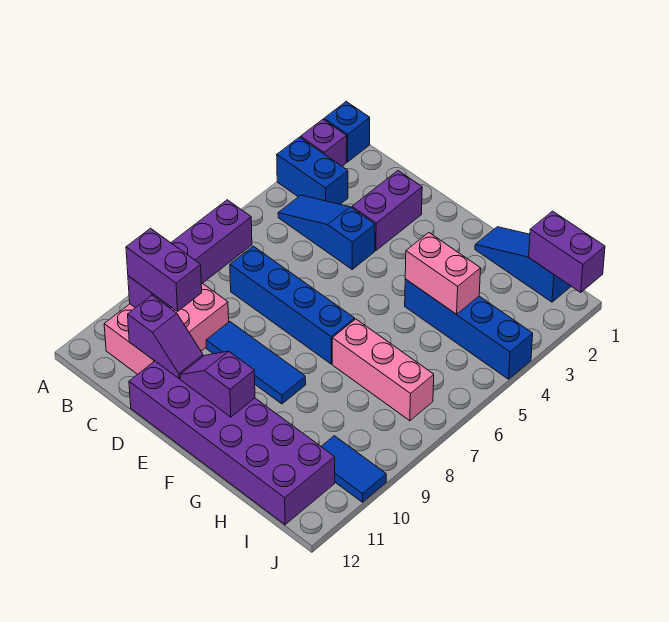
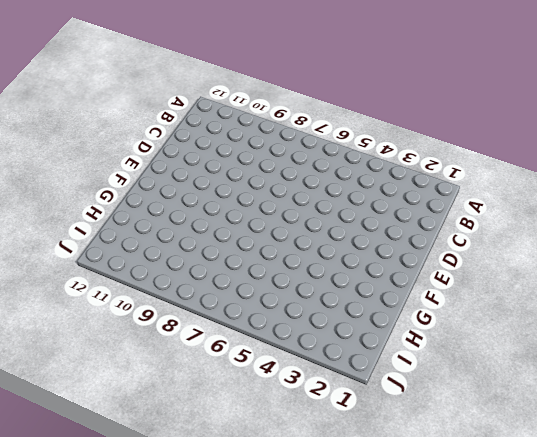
none -> blue brick A1 level 1
none -> purple brick A2 level 1
none -> blue brick A3:B3 level 1

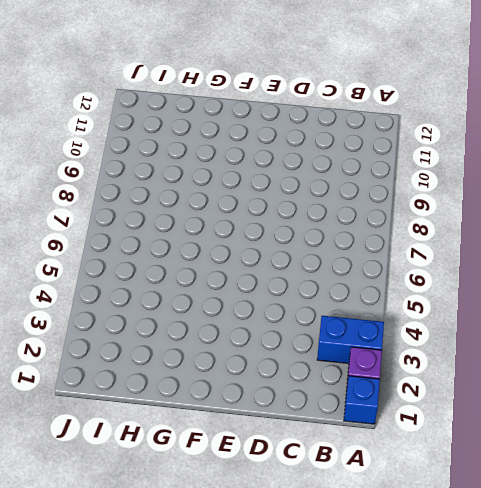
none -> blue slope B4:D4 level 1 top D
none -> pink brick B9:C11 level 1
none -> blue brick C7:F7 level 1

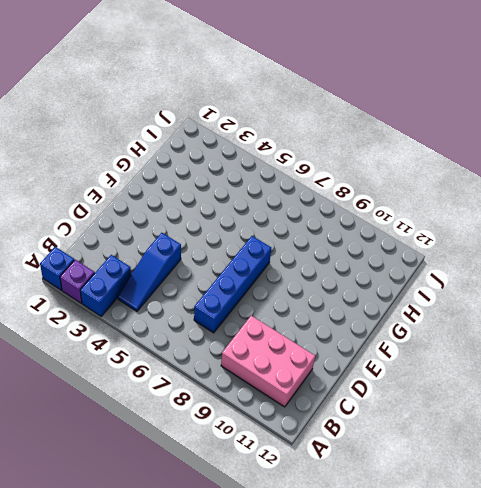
none -> purple brick D2:D3 level 1
none -> blue tile D9:F9 level 1
none -> purple brick D11:I12 level 1

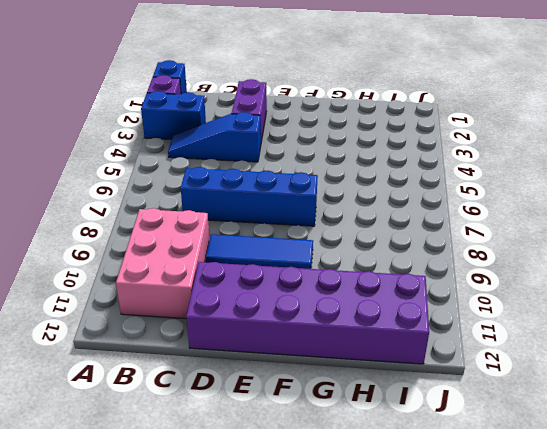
none -> blue slope G1:I1 level 1 top I
none -> blue brick G4:J4 level 1
none -> pink brick G7:I7 level 1

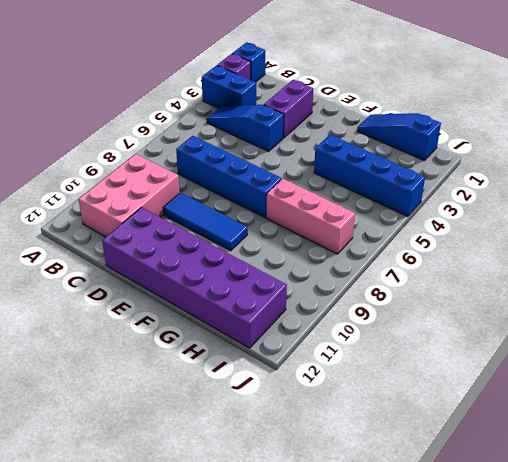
none -> blue tile I10:J10 level 1
none -> purple brick B7:B10 level 2
none -> purple slope C11:D11 level 2 top C

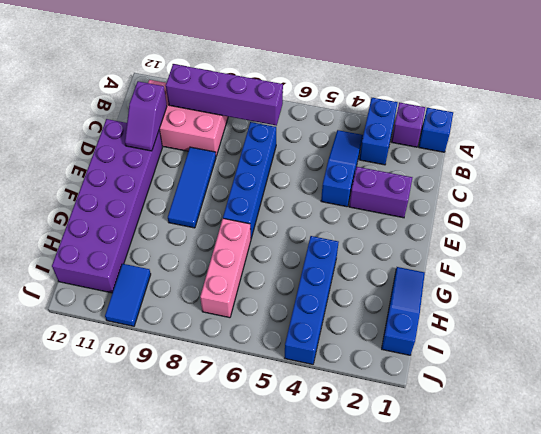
none -> purple slope E11:F11 level 2 top F
none -> pink brick G4:H4 level 2
none -> purple brick I1:J1 level 2

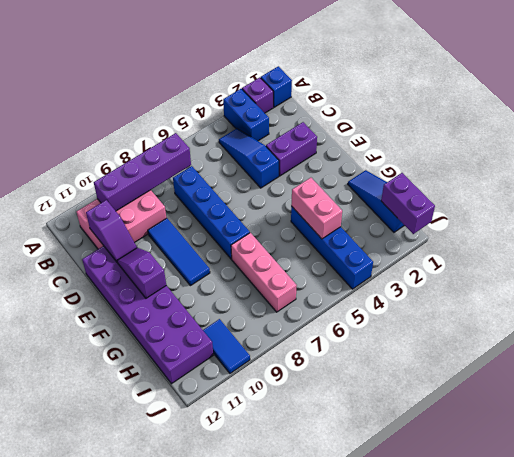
none -> purple brick B10:C10 level 3

